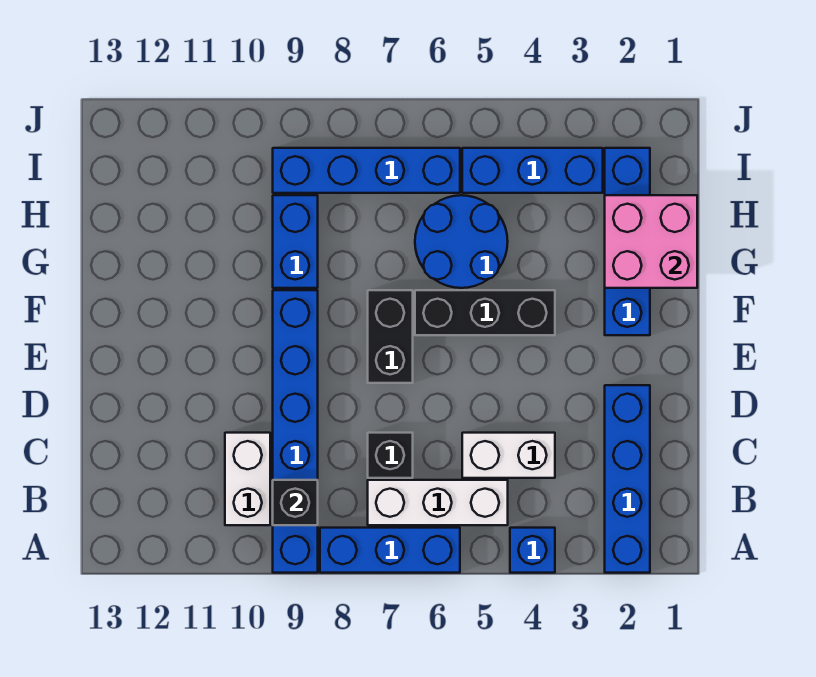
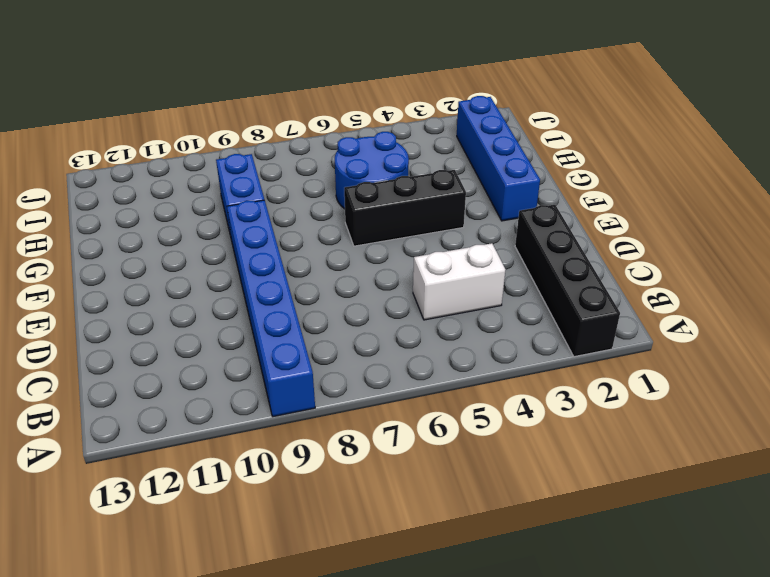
black brick A2:D2 level 1 -> blue brick A2:D2 level 1
none -> blue brick A4 level 1
none -> blue brick A6:A8 level 1
none -> white brick B5:B7 level 1

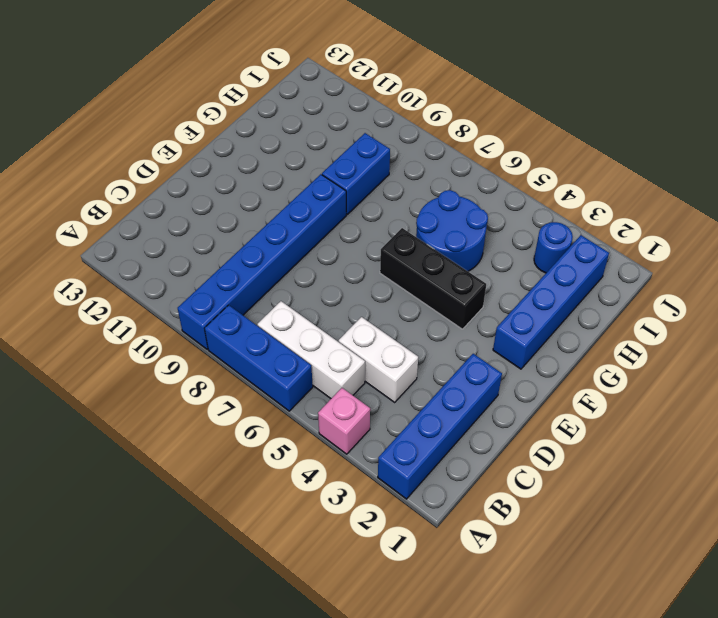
pink brick A4 level 1 -> blue brick A4 level 1
blue round brick I3 level 1 -> blue brick I3:I5 level 1
none -> white brick B10:C10 level 1
none -> black brick C7 level 1
none -> black brick E7:F7 level 1

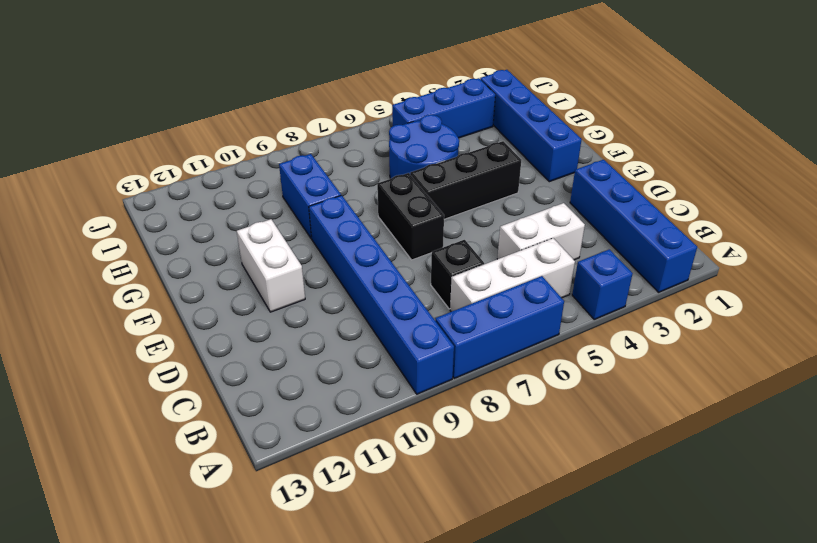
white brick E11:F11 level 1 -> white brick B10:C10 level 1
none -> blue brick I6:I9 level 1
none -> black brick B9 level 2
none -> pink brick G1:H2 level 2

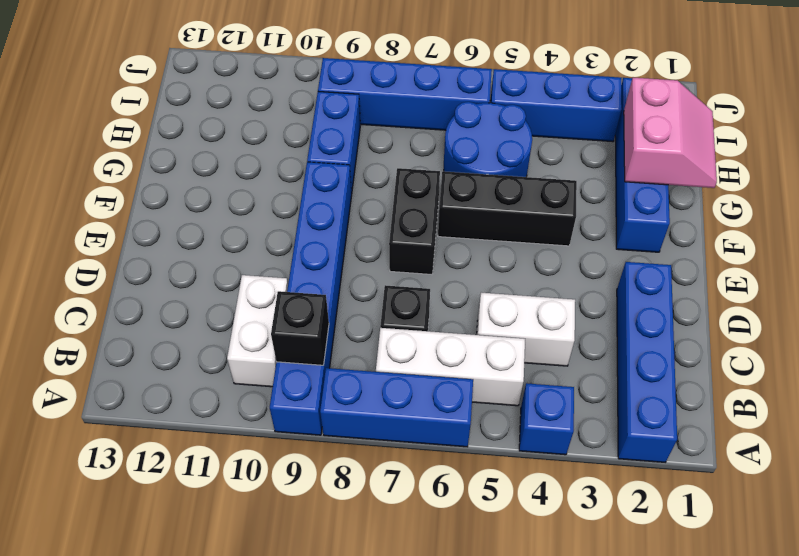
pink slope G1:H2 level 2 top 2 -> pink brick G1:H2 level 2

